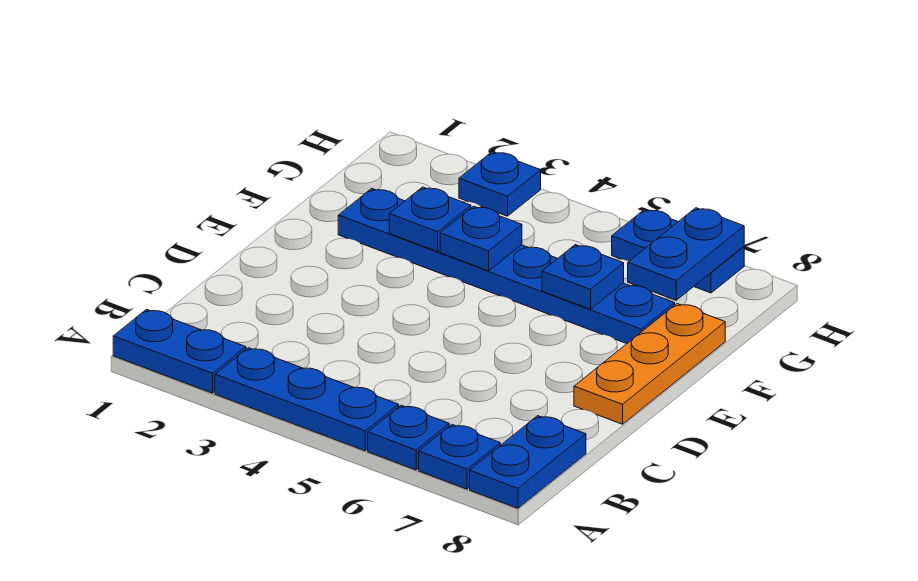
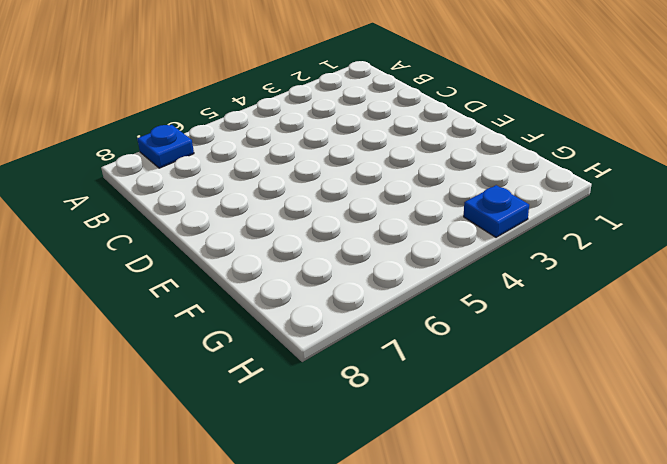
none -> blue plate A1:A2 level 1
none -> blue plate A3:A5 level 1
none -> blue plate A6 level 1

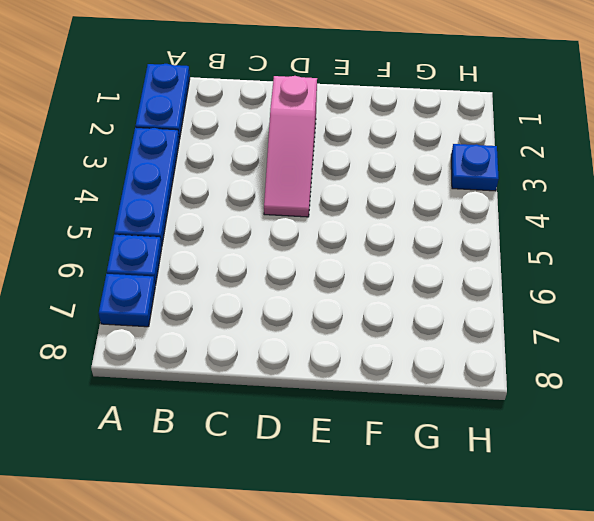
pink slope D2:D4 level 1 top 2 -> none
none -> blue plate A8:B8 level 1
none -> orange plate D8:F8 level 1
none -> blue plate F2:F7 level 1

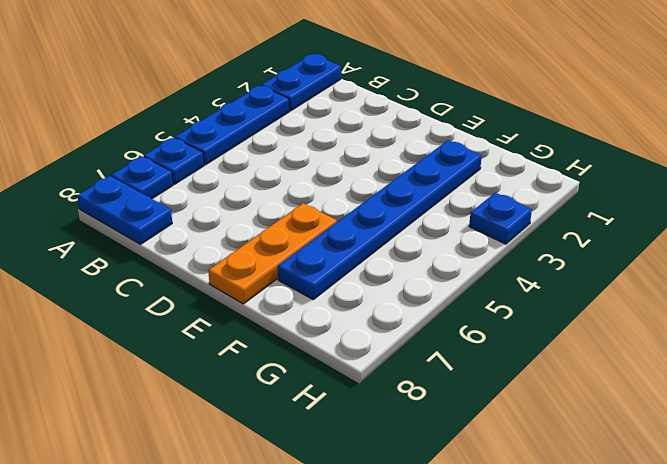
orange plate E6:E8 level 1 -> orange plate D8:F8 level 1
none -> blue plate H6:H7 level 1
none -> blue plate F3 level 2
none -> blue plate F4 level 2

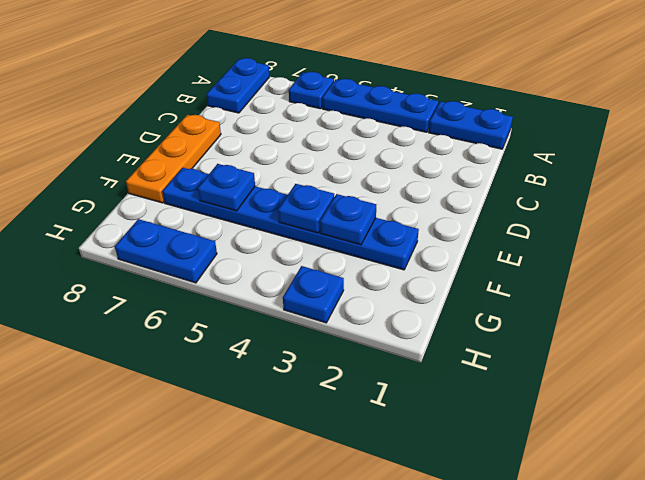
none -> blue plate A7 level 1
none -> blue plate G7:H7 level 2

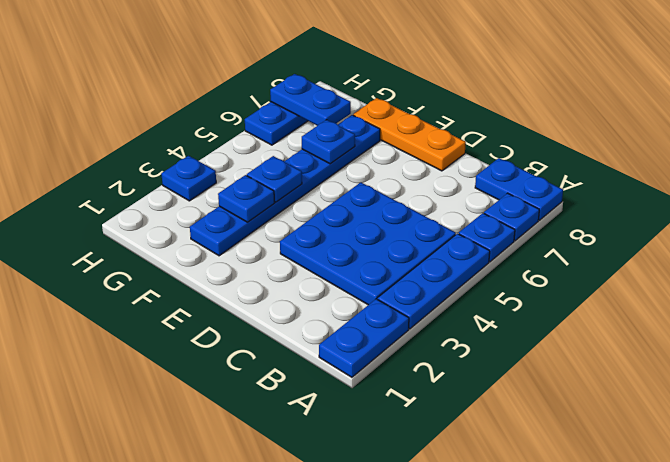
blue plate B3:D5 level 1 -> none

